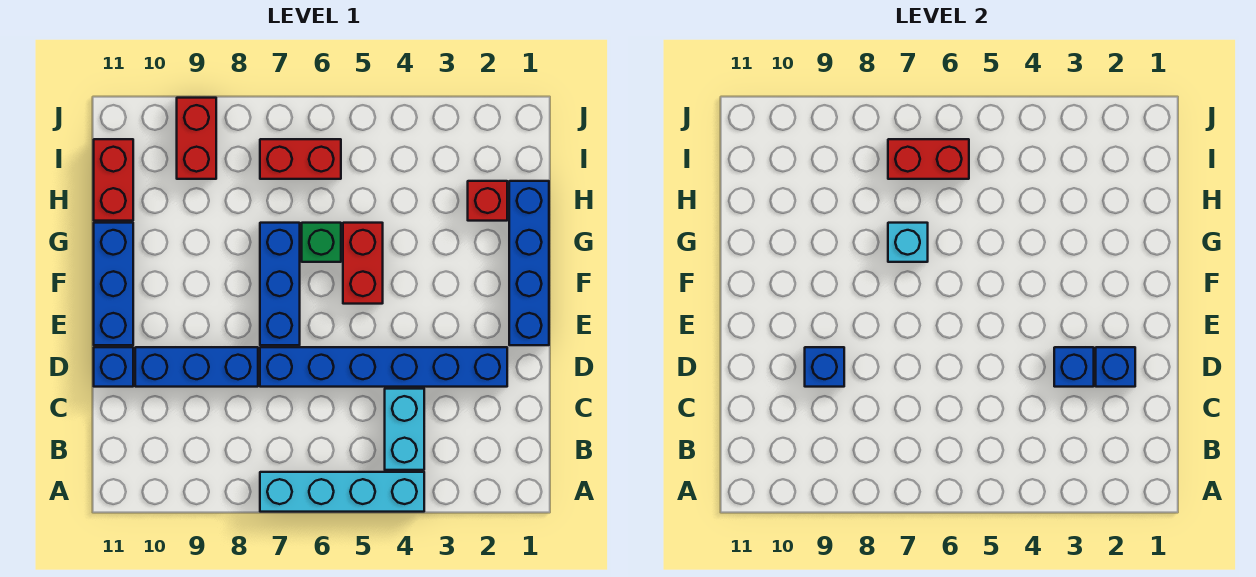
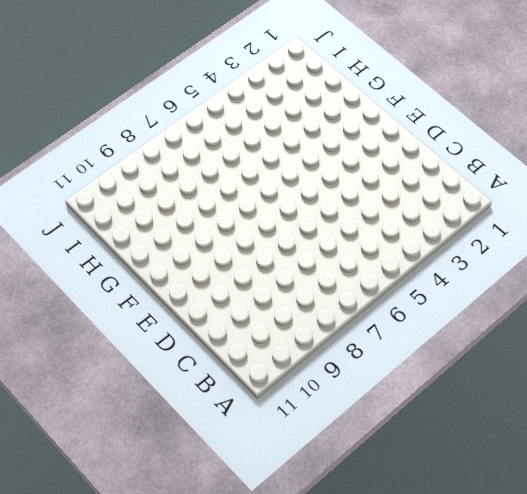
none -> cyan brick A4:A7 level 1
none -> cyan brick B4:C4 level 1
none -> blue brick D2:D7 level 1

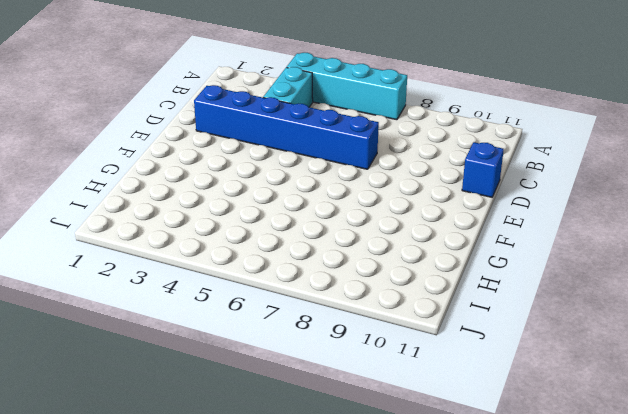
none -> blue brick D8:D10 level 1
none -> blue brick E1:H1 level 1
none -> blue brick E7:G7 level 1

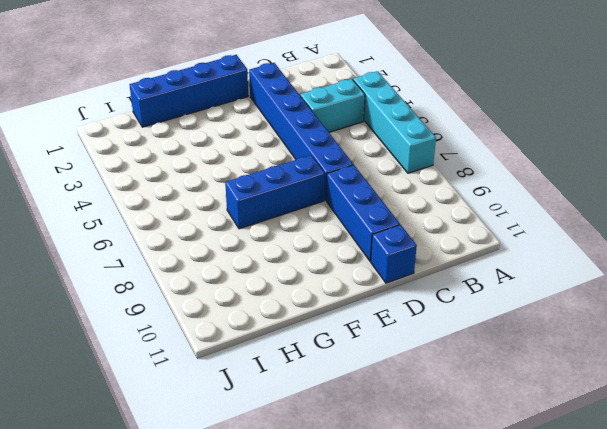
none -> blue brick E11:G11 level 1
none -> red brick F5:G5 level 1
none -> green brick G6 level 1

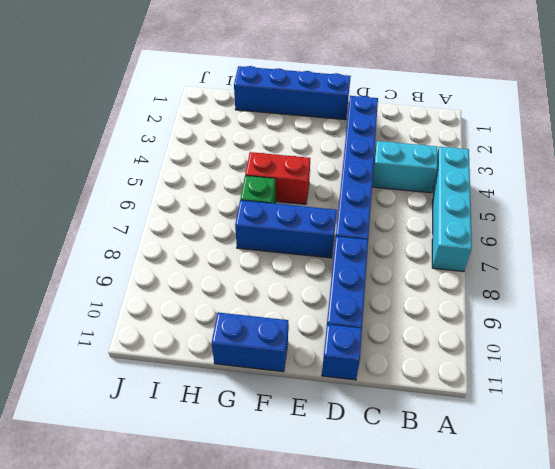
blue brick F11:G11 level 1 -> blue brick E11:G11 level 1
none -> red brick H2 level 1
none -> red brick H11:I11 level 1
none -> red brick I6:I7 level 1

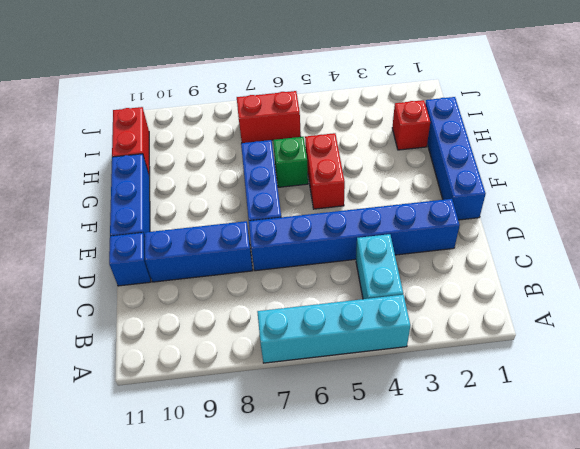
none -> red brick I9:J9 level 1
none -> blue brick D2 level 2
none -> blue brick D3 level 2

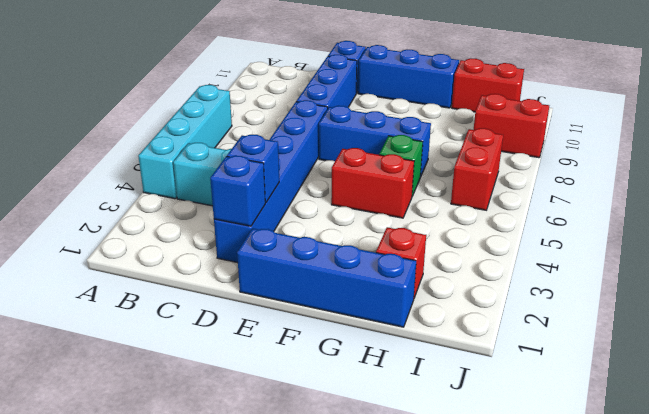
none -> blue brick D9 level 2
none -> cyan brick G7 level 2
none -> red brick I6:I7 level 2

